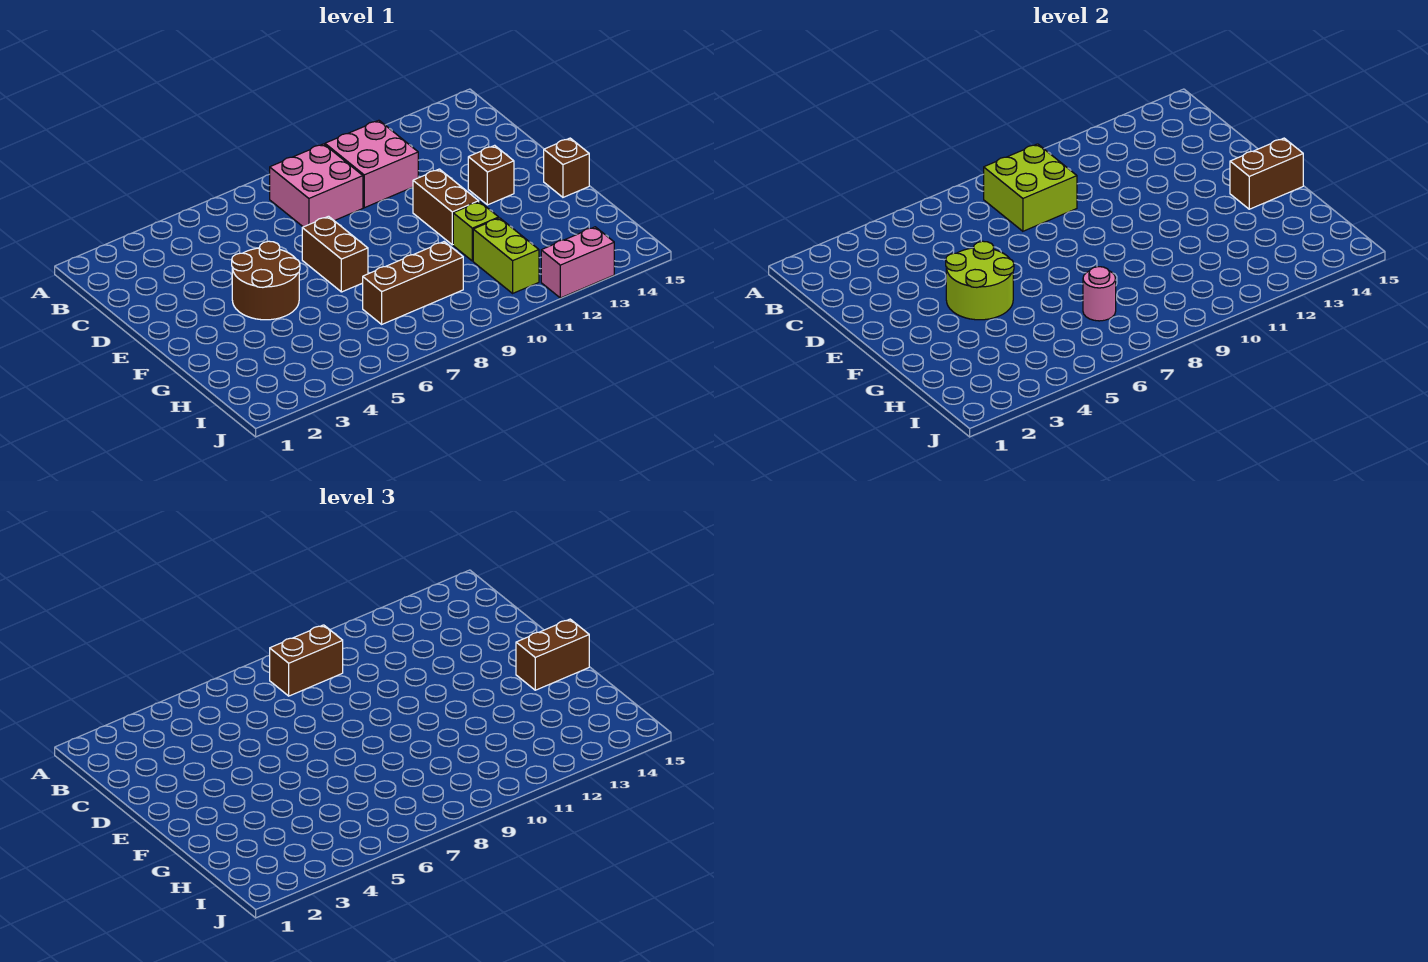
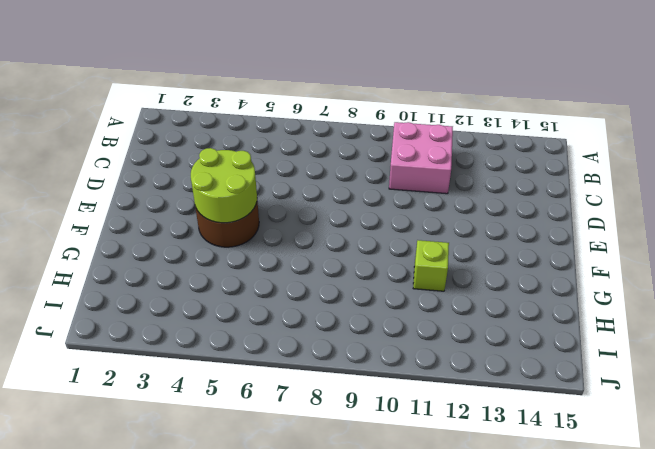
none -> pink brick B8:C9 level 1
none -> brown brick E7:F7 level 1
none -> brown brick E11:F11 level 1

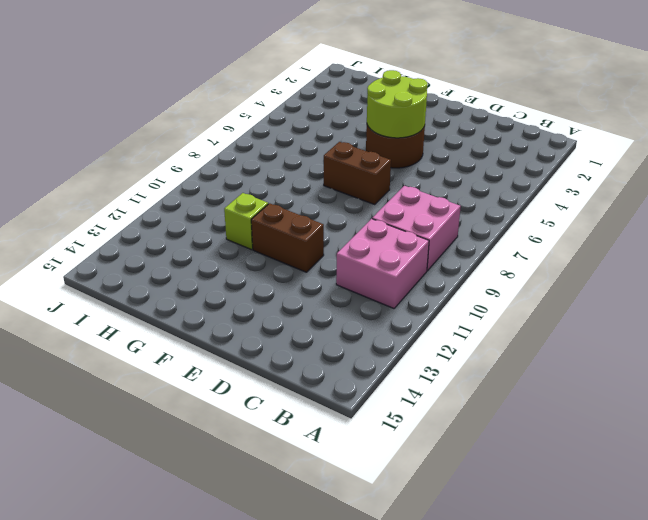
none -> brown brick E13 level 1
none -> brown brick F15 level 1
none -> brown brick H7:H9 level 1

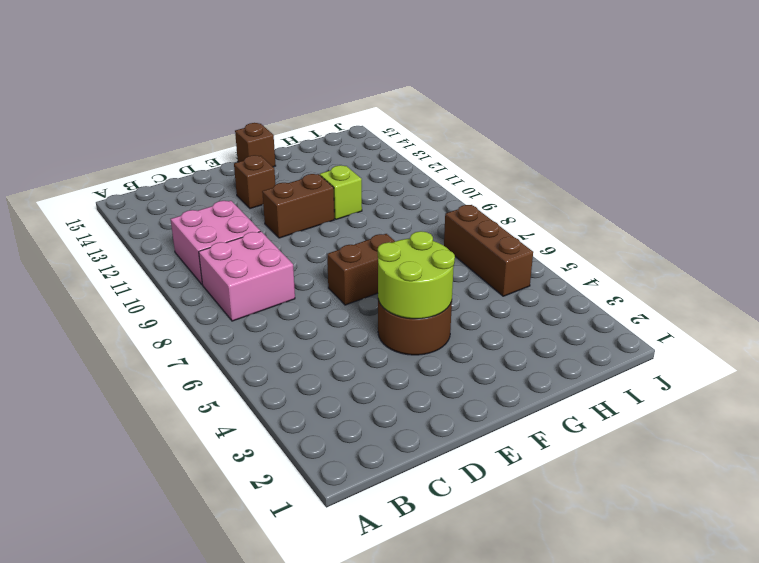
brown brick I5:I7 level 1 -> brown brick H7:H9 level 1
none -> lime brick H11:I11 level 1
none -> pink brick J12:J13 level 1
none -> lime brick B8:C9 level 2

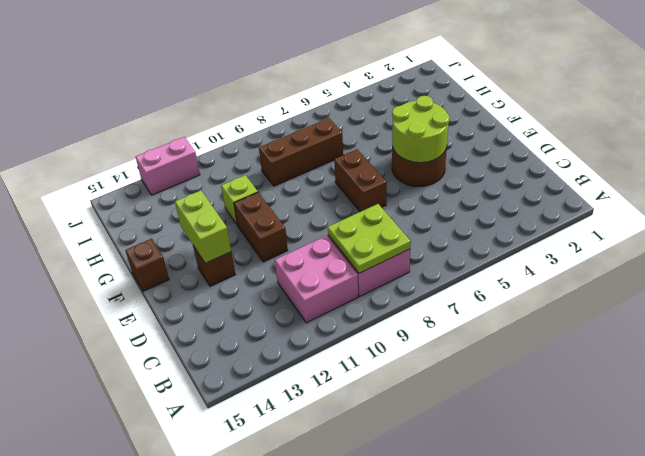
lime plate B8:C9 level 2 -> lime brick B8:C9 level 2
lime brick E13:F13 level 2 -> lime brick H11:I11 level 1
none -> brown brick F14:F15 level 2
none -> pink round brick H7 level 2
none -> brown brick B8:B9 level 3

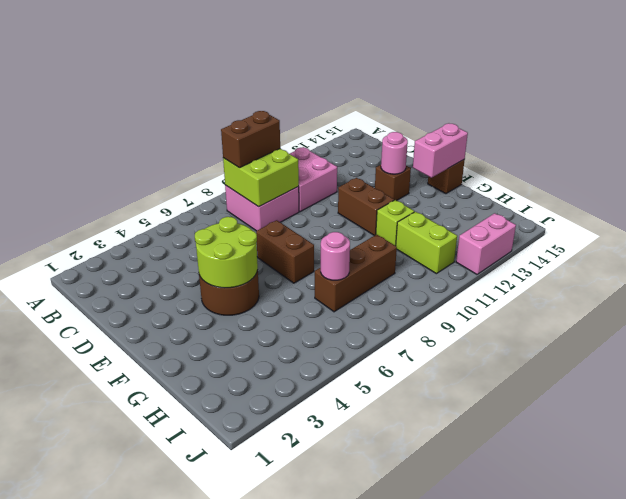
pink round brick E13 level 2 -> none
pink brick F14:F15 level 2 -> brown brick F14:F15 level 2
none -> brown brick F14:F15 level 3

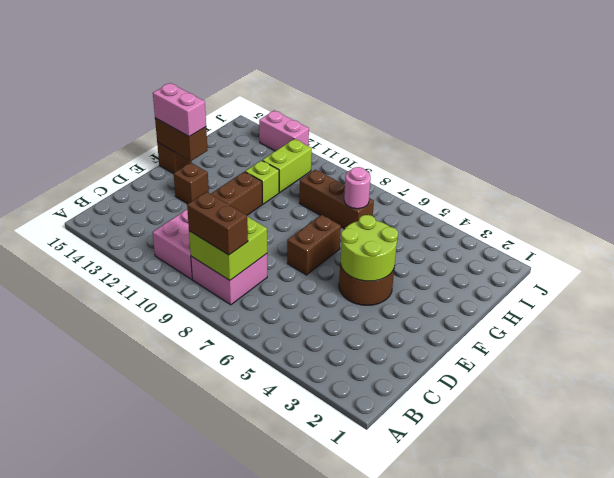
pink brick F14:F15 level 3 -> brown brick F14:F15 level 3

